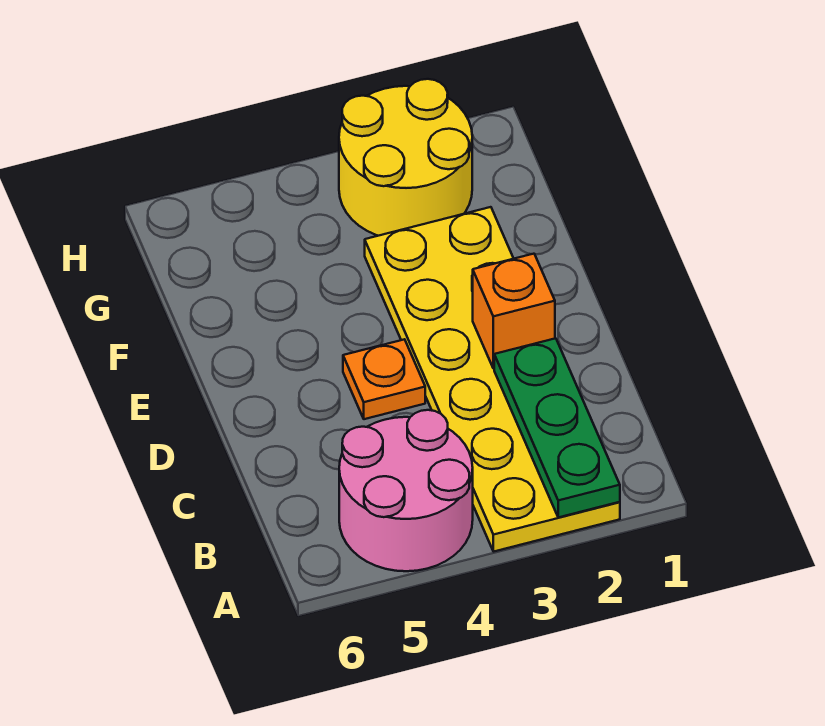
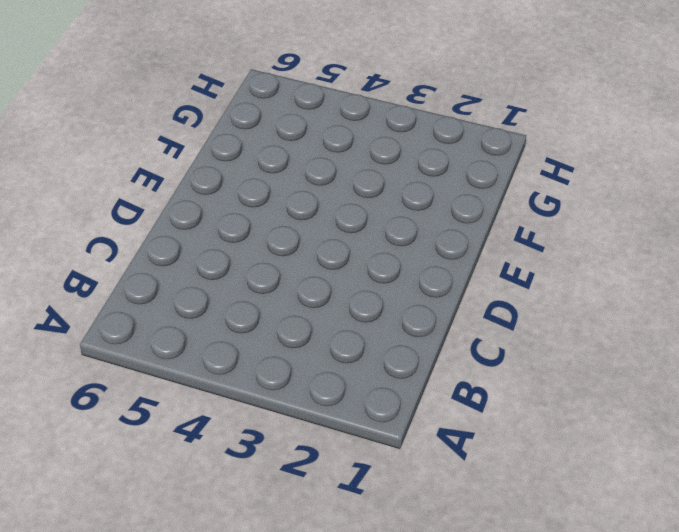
none -> yellow plate A2:F3 level 1
none -> pink round brick A4:B5 level 1

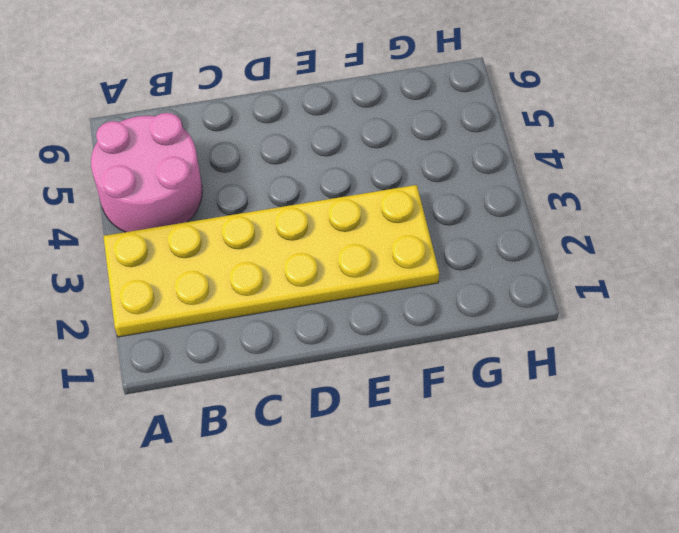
none -> orange plate D4 level 1
none -> yellow round brick G2:H3 level 1

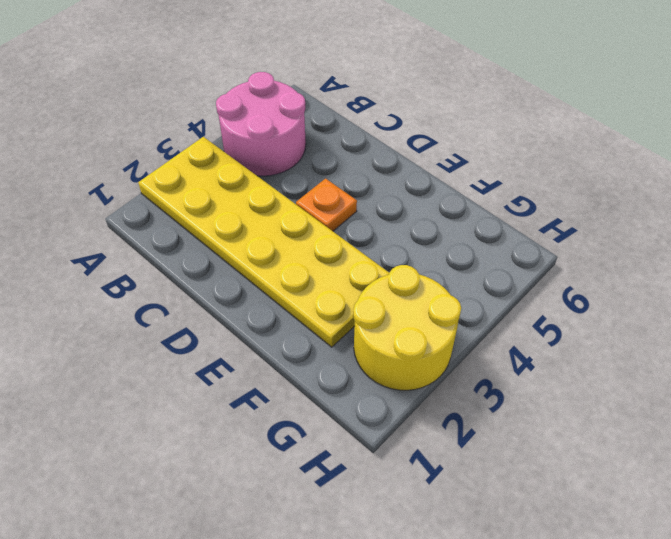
none -> green plate A2:C2 level 2
none -> orange brick D2 level 2

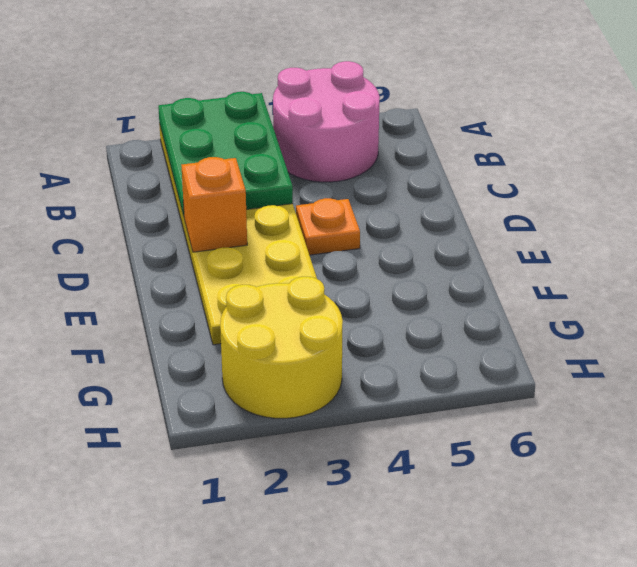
green plate A2:C3 level 2 -> green plate A2:C2 level 2

